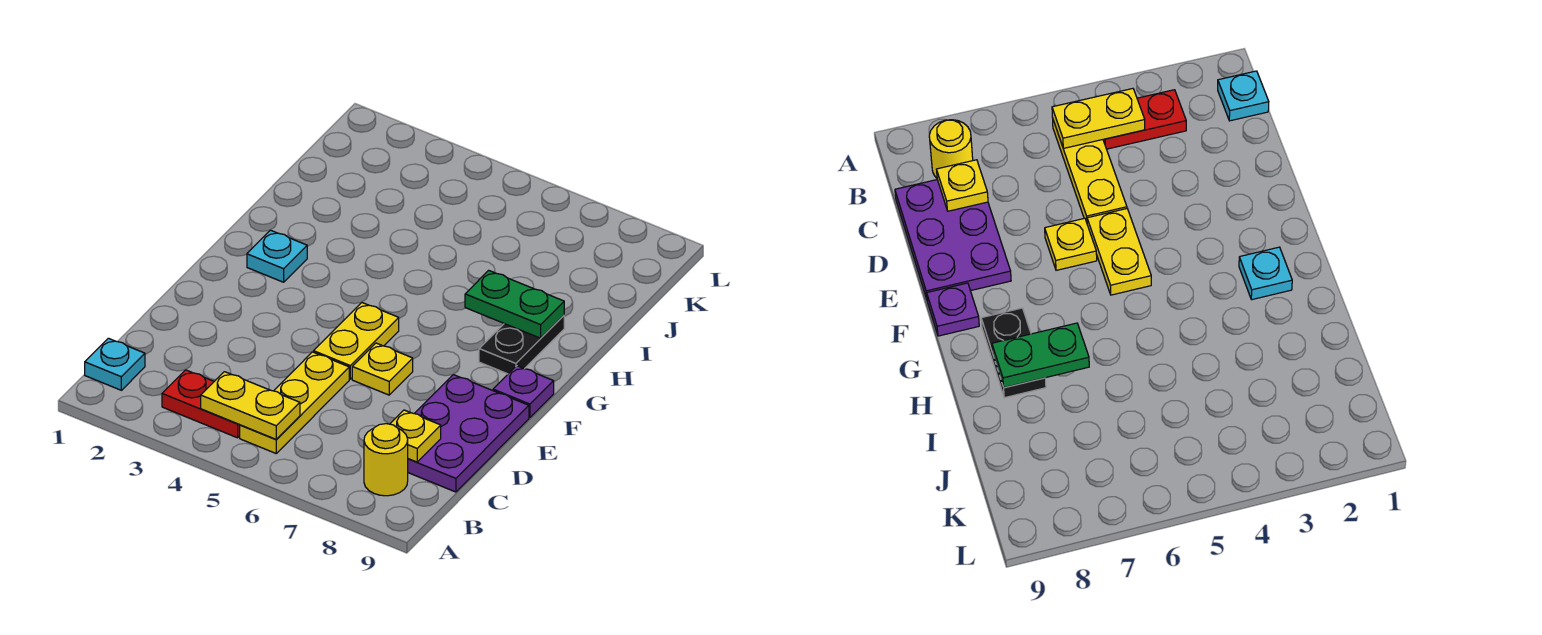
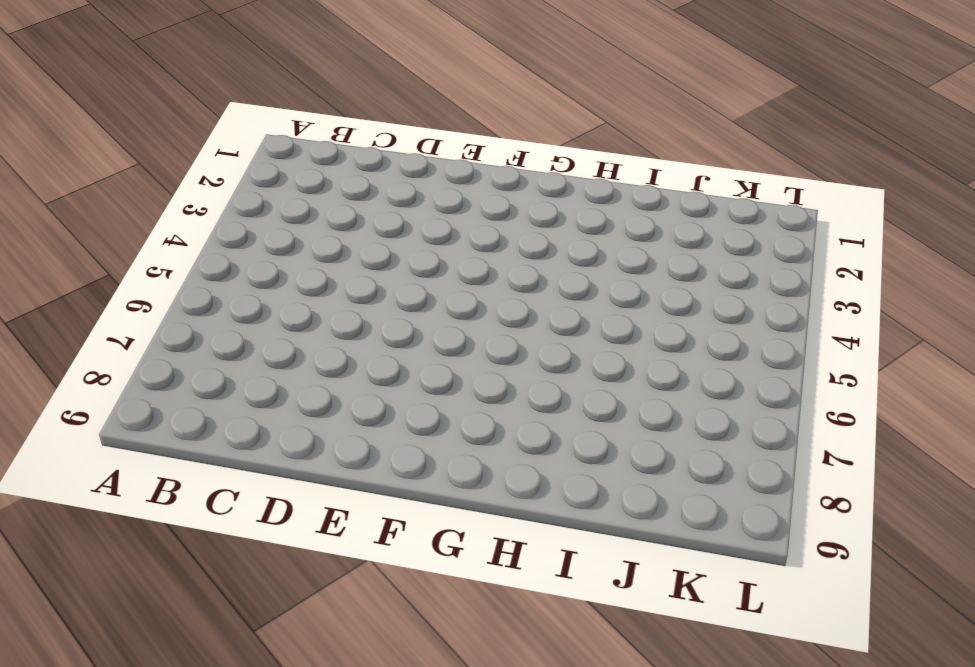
none -> cyan plate B1 level 1
none -> red plate B3:B4 level 1
none -> yellow plate B5:D5 level 1

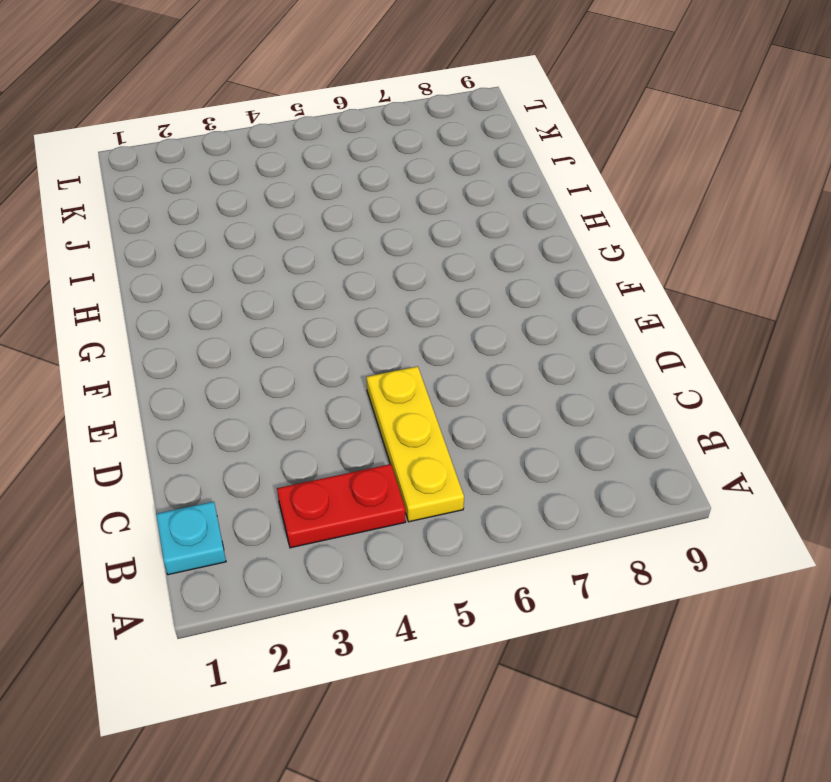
none -> yellow round brick B8 level 1
none -> purple plate C8:E9 level 1
none -> yellow plate E5:F5 level 1

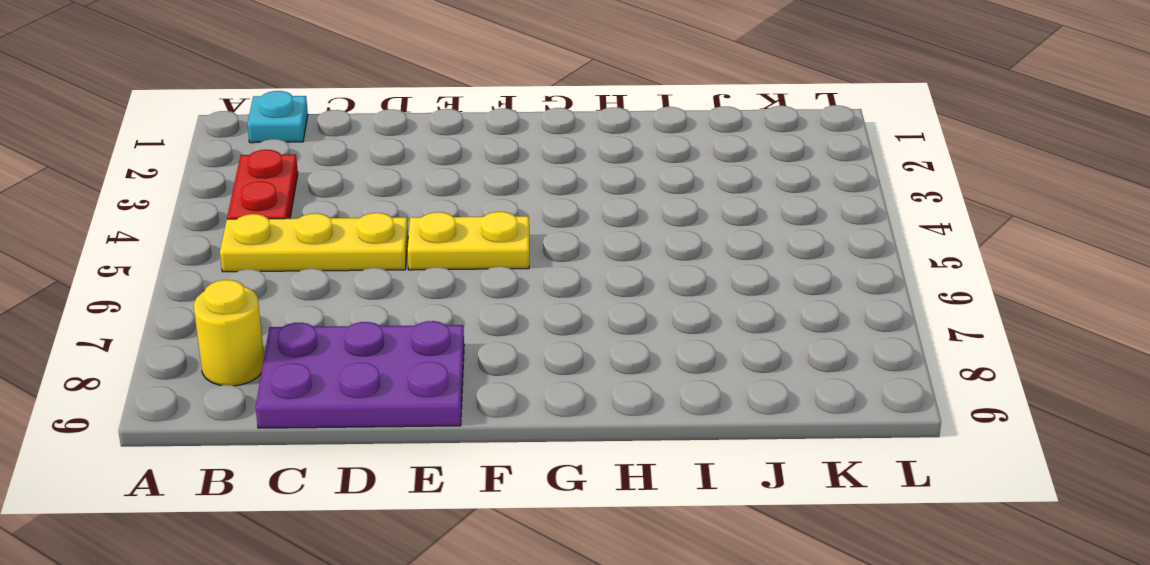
none -> yellow plate E6 level 1
none -> purple plate F9 level 1
none -> cyan plate G2 level 1

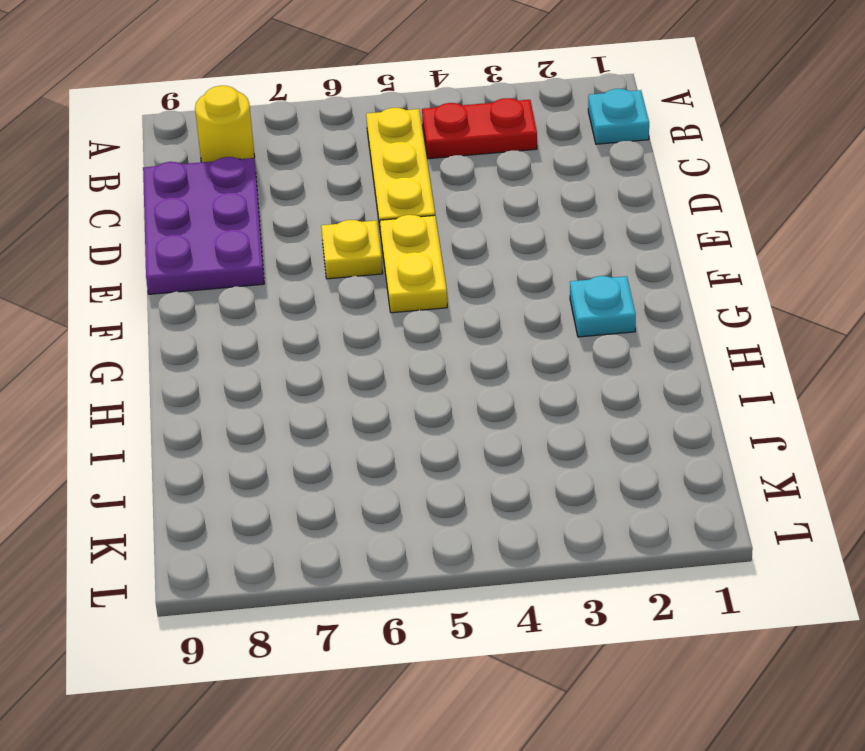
none -> purple plate F9 level 1
none -> black plate G8:H8 level 1
none -> yellow plate B4:B5 level 2

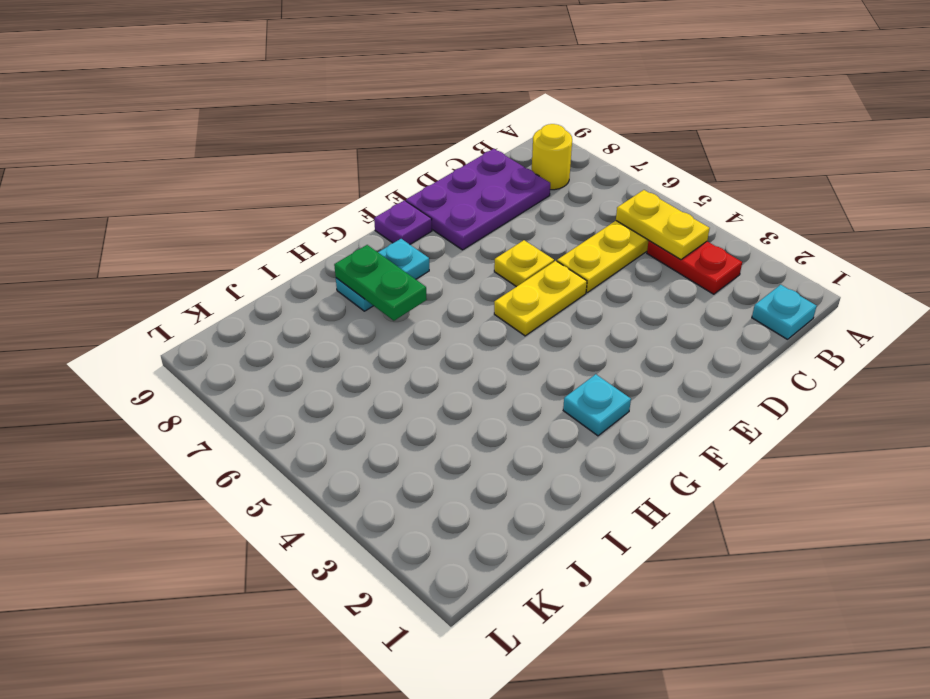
cyan plate G8:H8 level 1 -> black plate G8:H8 level 1
none -> yellow plate C8 level 2

